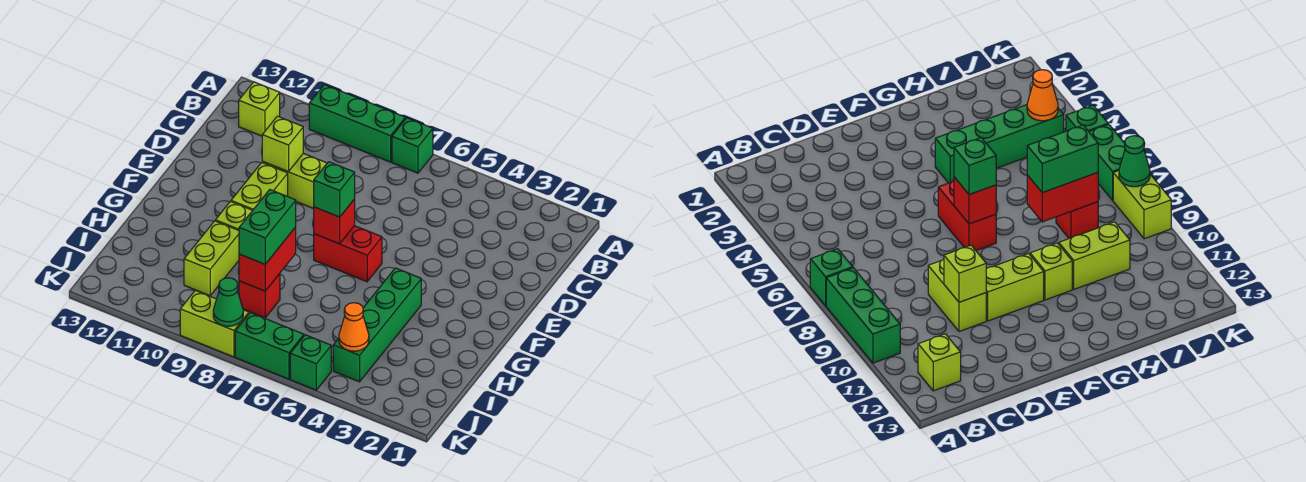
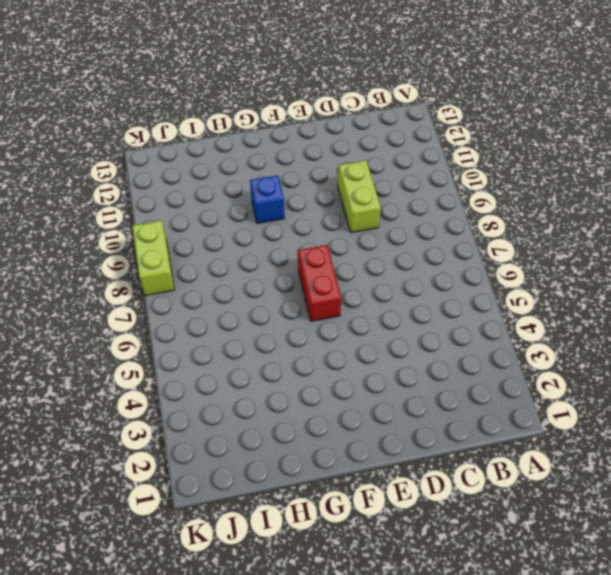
blue brick G10 level 1 -> lime brick G10 level 1
none -> green brick A7 level 1
none -> green brick A8:A10 level 1
none -> lime brick B12 level 1

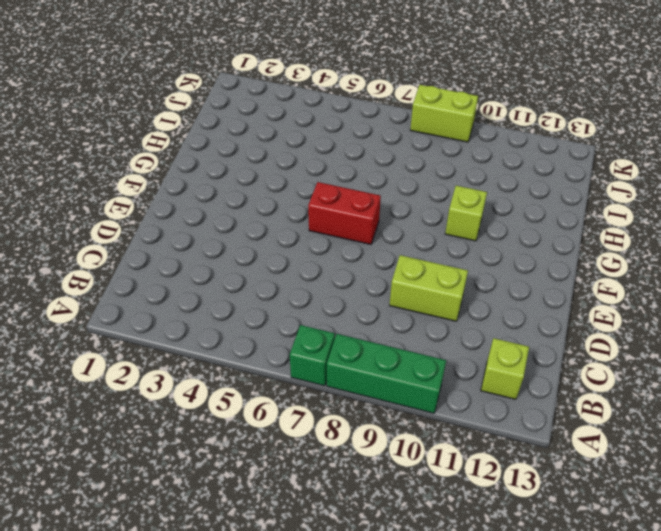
none -> lime brick E10:F10 level 1
none -> green brick G4:J4 level 1
none -> lime brick H10:I10 level 1

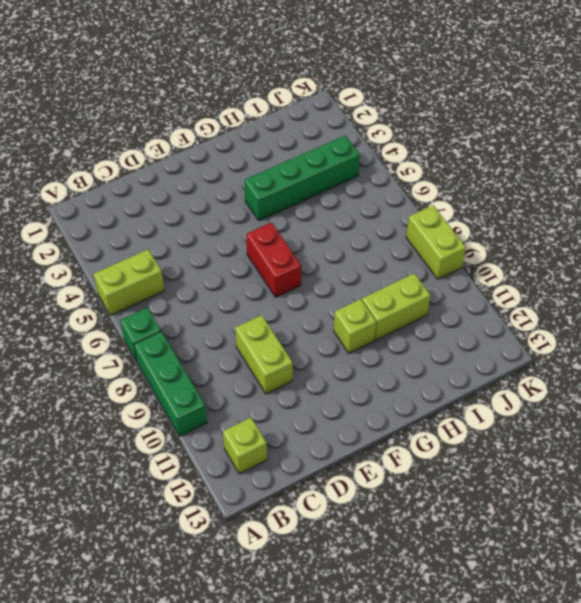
lime brick A5:B5 level 1 -> lime brick E10:F10 level 1
none -> red brick I8 level 1
none -> green brick K5 level 1
none -> green brick K6:K7 level 1

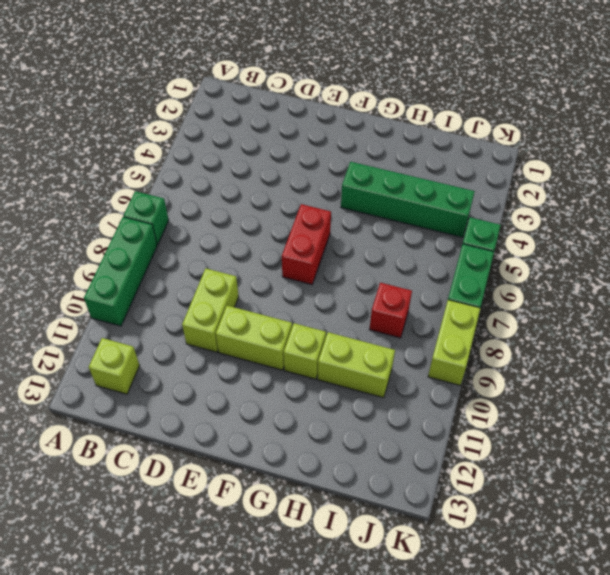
none -> lime brick D10 level 2
none -> red brick F7 level 2
none -> red brick H8:I8 level 2

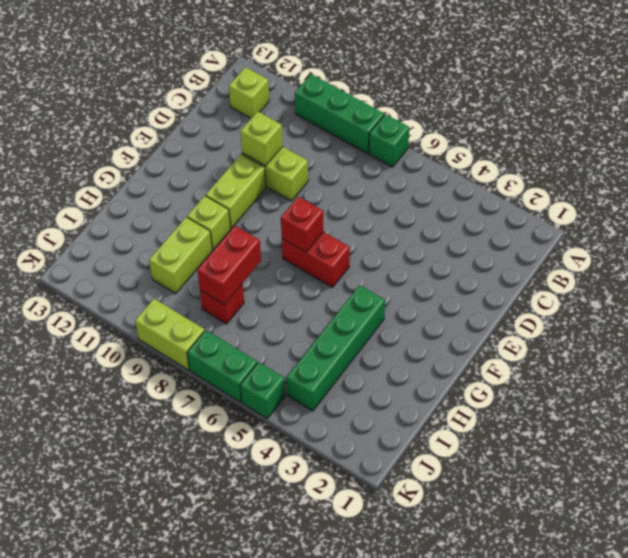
none -> orange cone J4 level 2
none -> green cone K8 level 2
none -> green brick F7 level 3

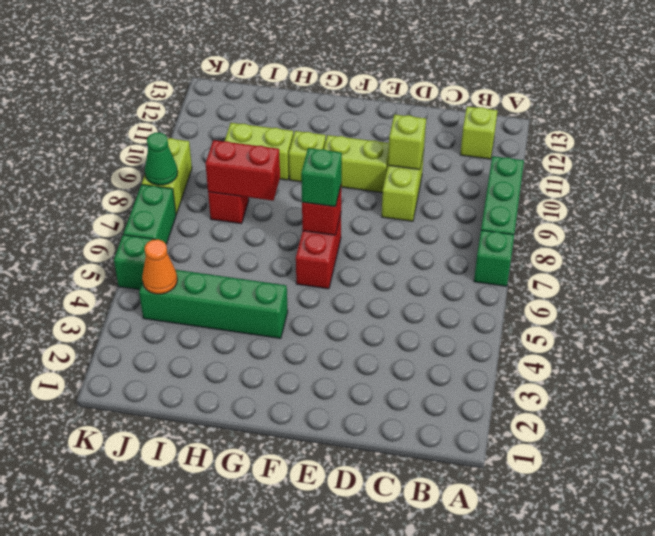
none -> green brick H8:I8 level 3

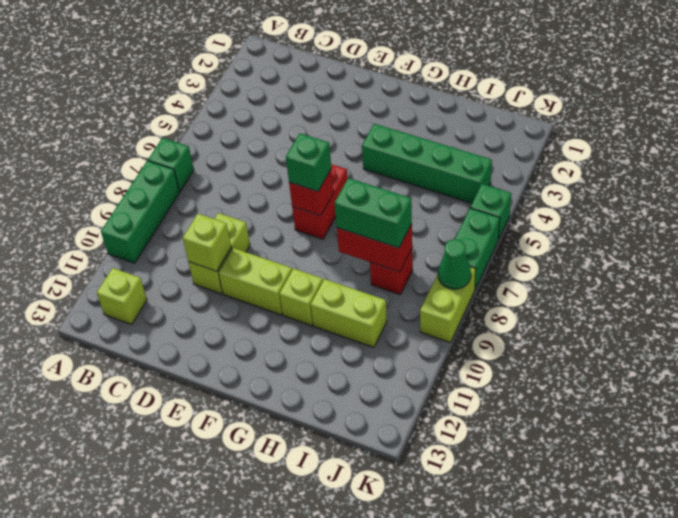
none -> orange cone J4 level 2

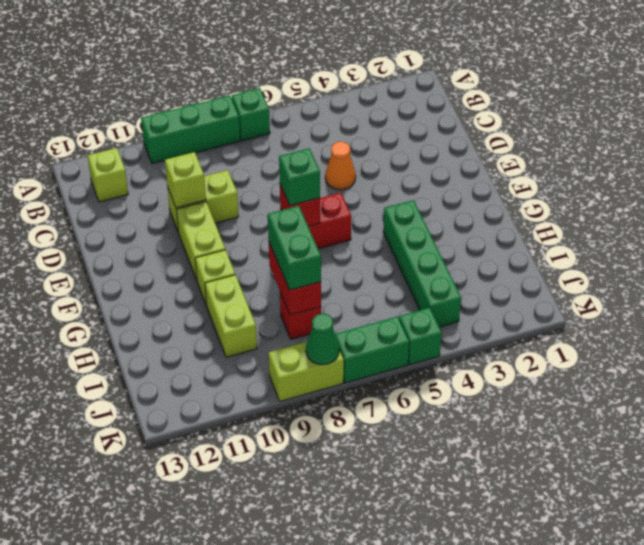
orange cone D5 level 1 -> orange cone J4 level 2

